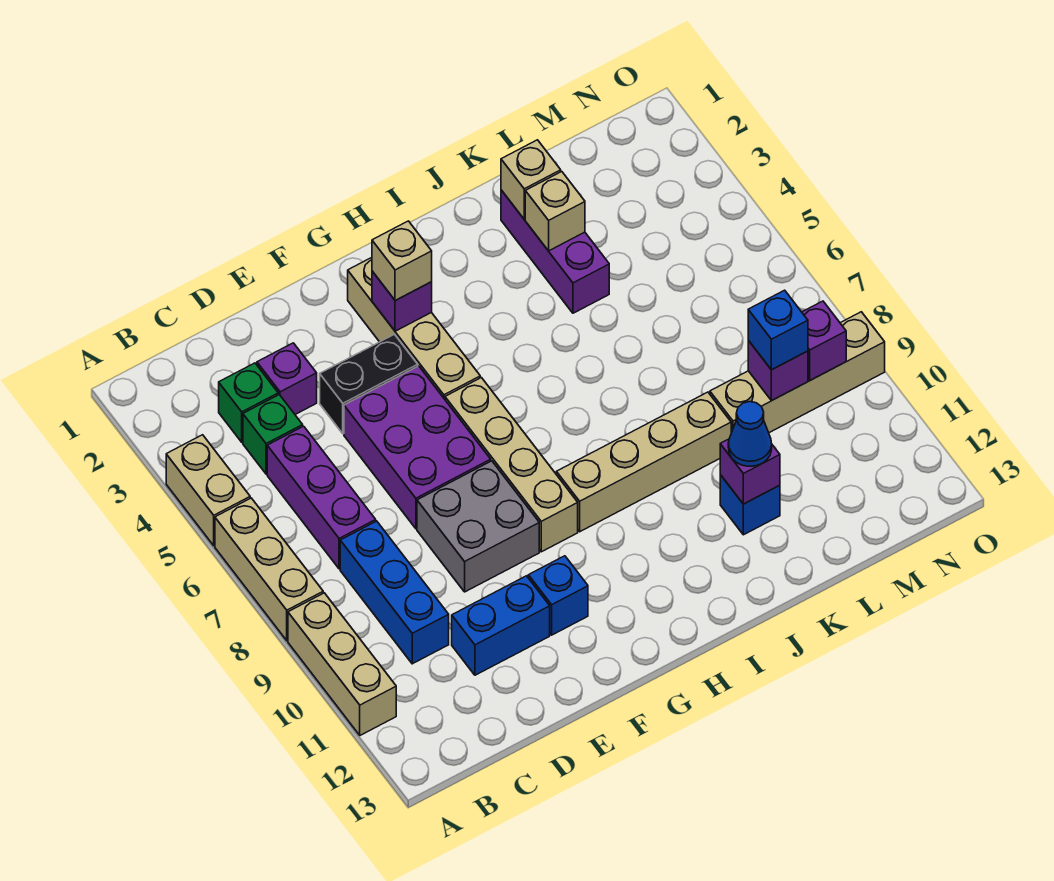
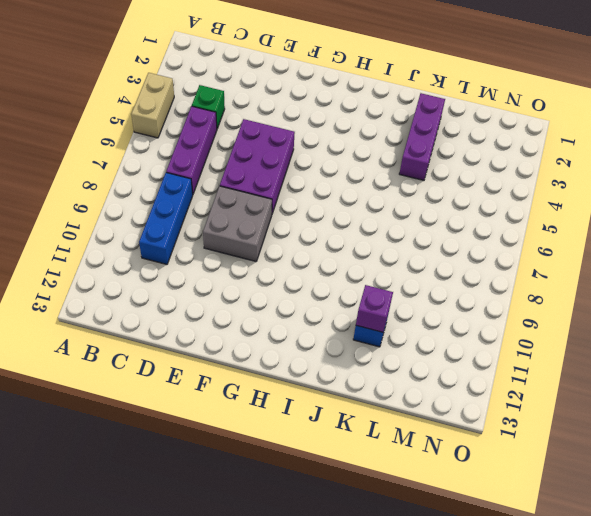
none -> tan brick A6:A8 level 1
none -> tan brick A9:A11 level 1
none -> green brick C3 level 1

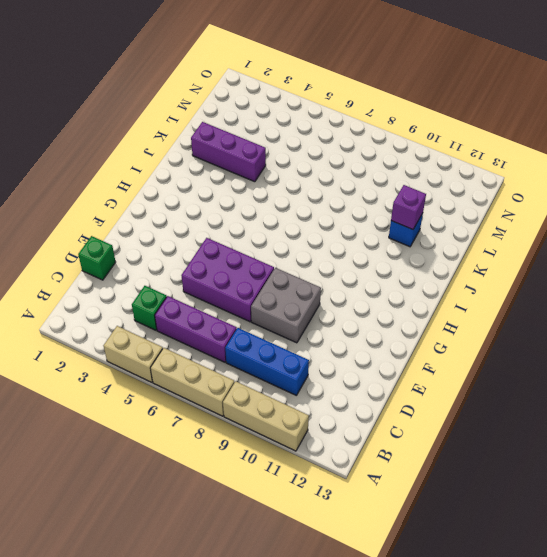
green brick D1 level 1 -> green brick C3 level 1
none -> purple brick D3 level 1
none -> blue brick D11:E11 level 1
none -> black brick E4:F4 level 1

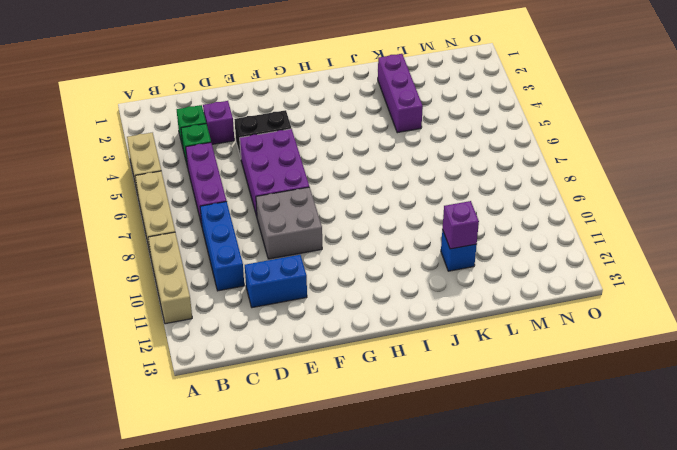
none -> blue brick F11 level 1
none -> tan brick G2:G5 level 1
none -> tan brick G6:G9 level 1

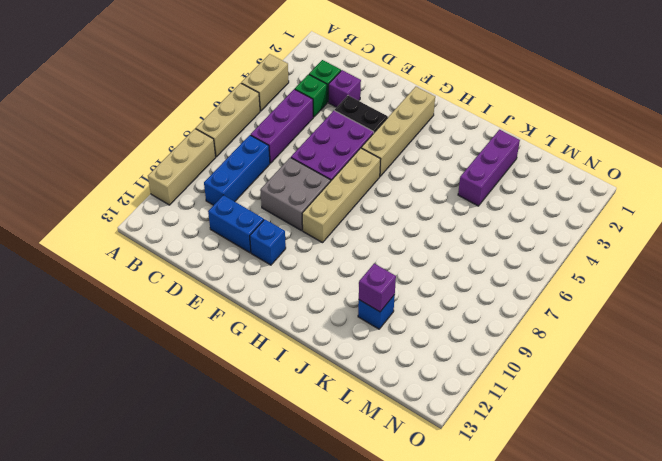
none -> tan brick H9:K9 level 1
none -> tan brick L9:O9 level 1
none -> purple brick G3 level 2

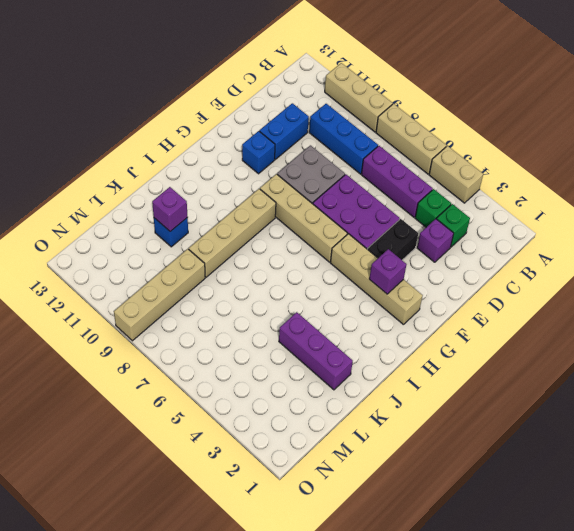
none -> tan brick K2 level 2
none -> tan brick K3 level 2
none -> purple brick M9 level 2

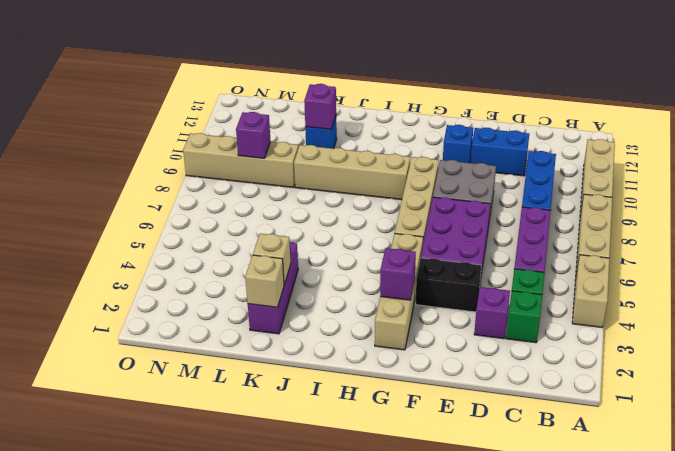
none -> purple brick N9 level 2
none -> tan brick G3 level 3
none -> blue cone K11 level 3

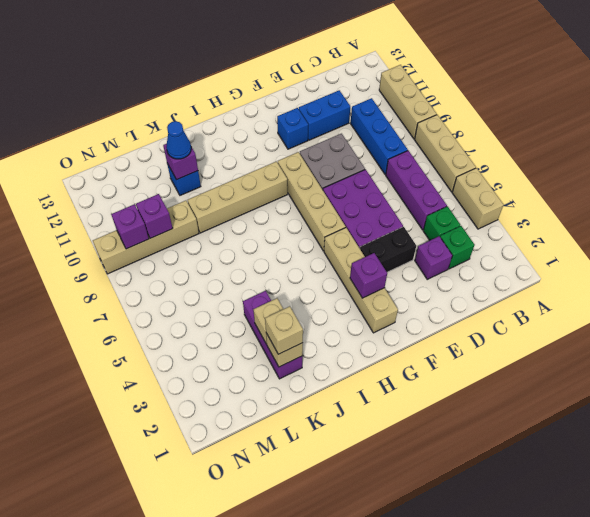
tan brick K2 level 3 -> tan brick G3 level 3
none -> blue brick M9 level 3

